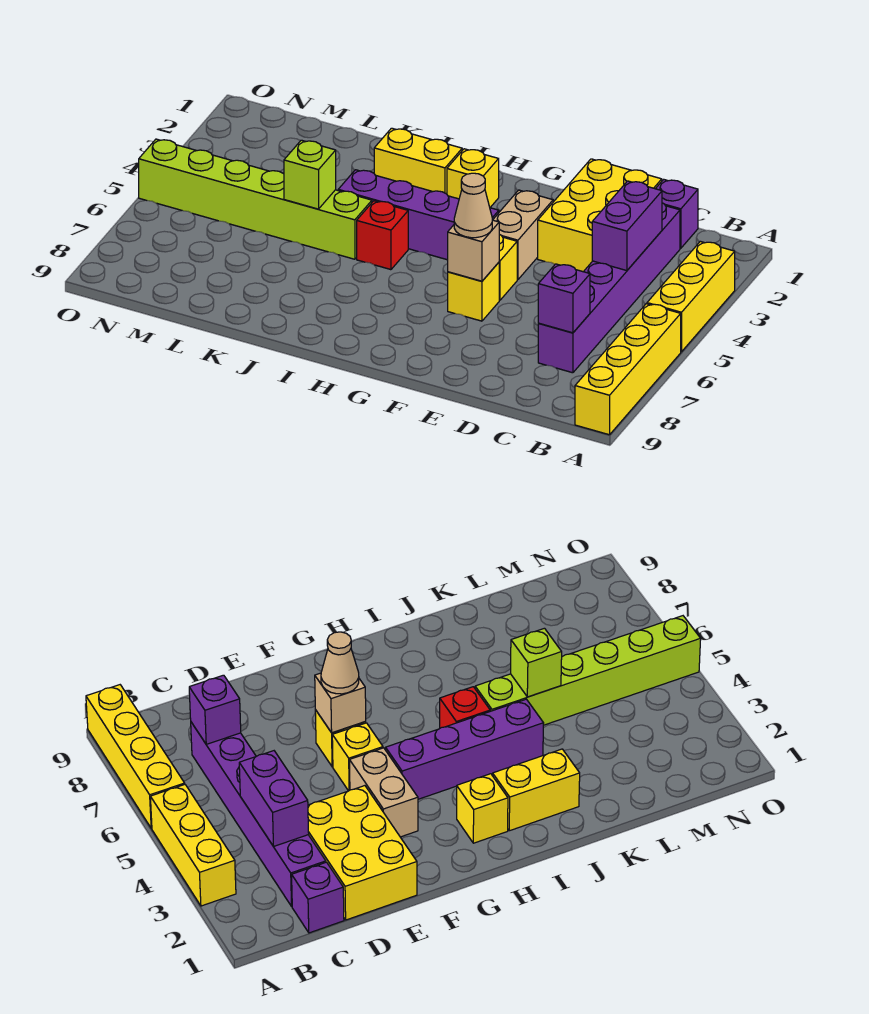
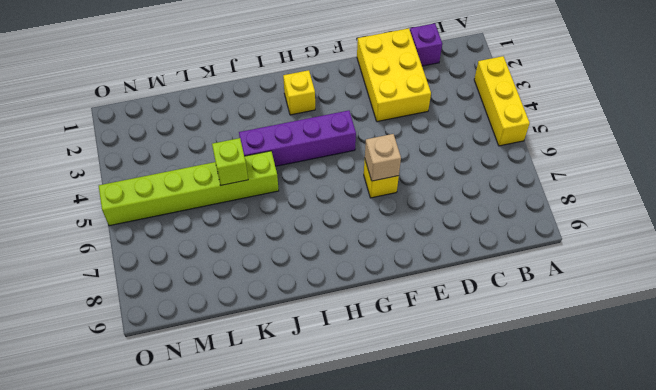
none -> yellow brick A6:A9 level 1
none -> purple brick C2:C7 level 1
none -> tan brick F3:F4 level 1

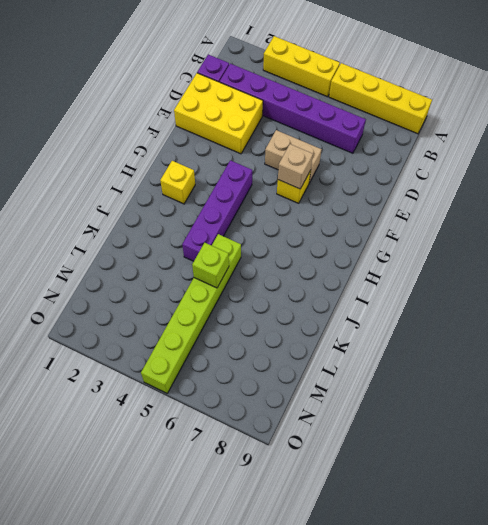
tan brick E5:E6 level 1 -> tan brick F3:F4 level 1
none -> yellow brick F5 level 1
none -> yellow brick I2:J2 level 1
none -> red brick I5 level 1

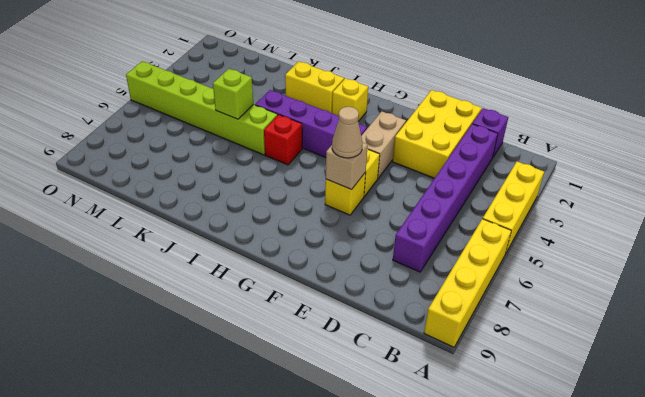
none -> purple brick C3:C4 level 2
none -> purple brick C7 level 2

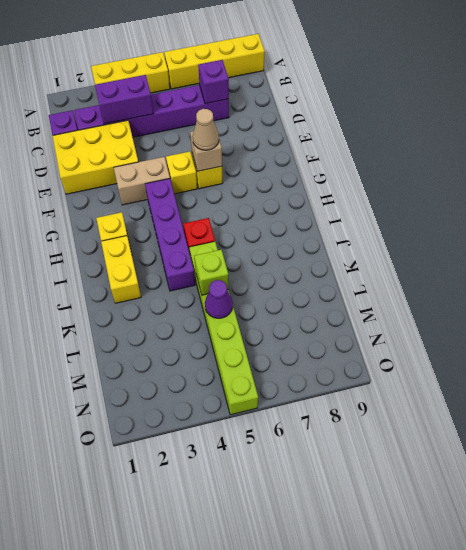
purple cone L5 level 2 -> none

